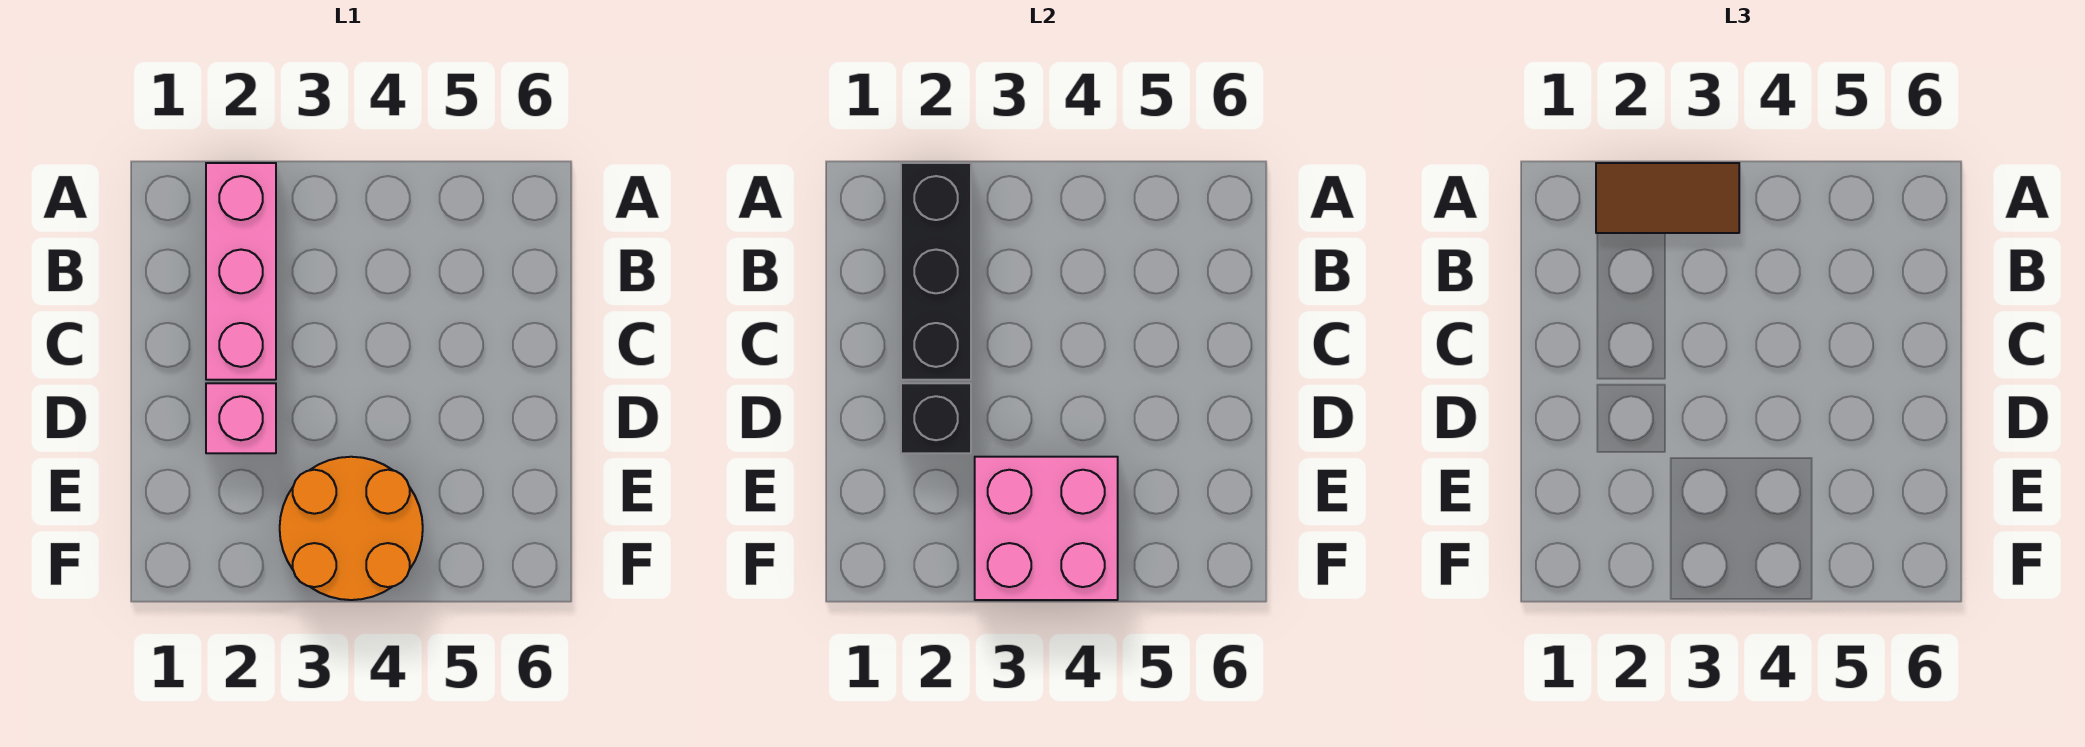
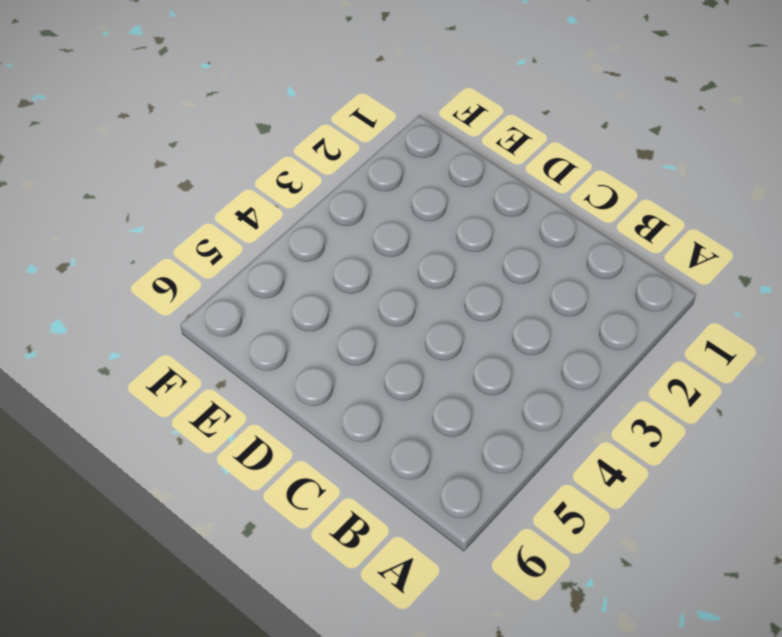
none -> pink brick A2:C2 level 1
none -> pink brick D2 level 1

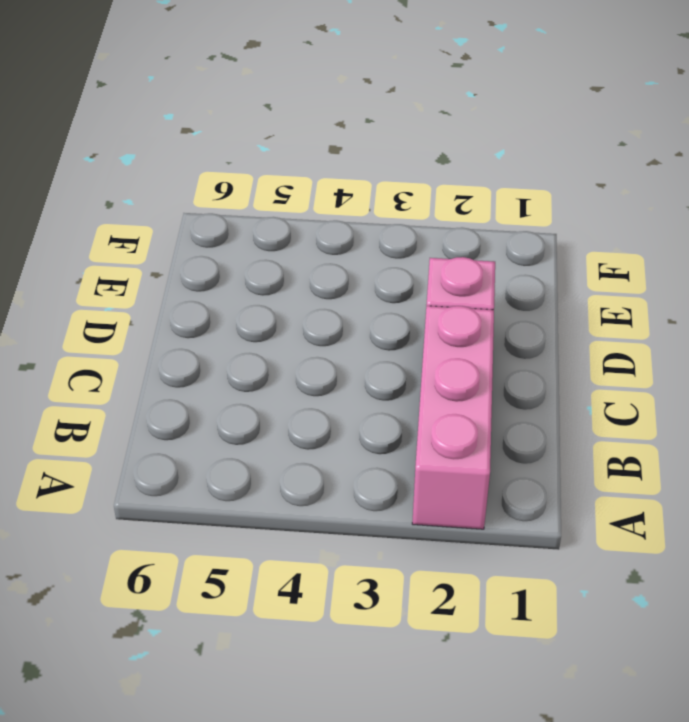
none -> orange round brick E3:F4 level 1
none -> black brick A2:C2 level 2

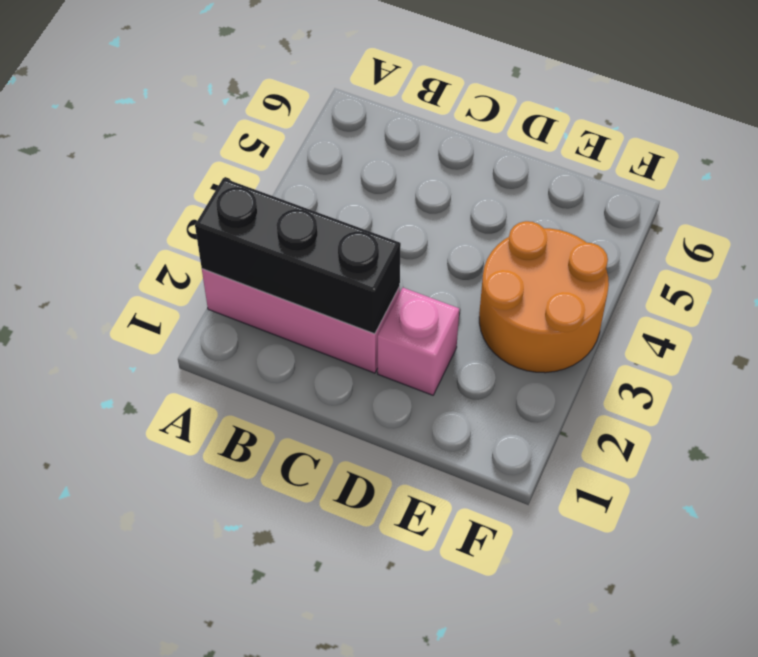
none -> black brick D2 level 2
none -> pink brick E3:F4 level 2

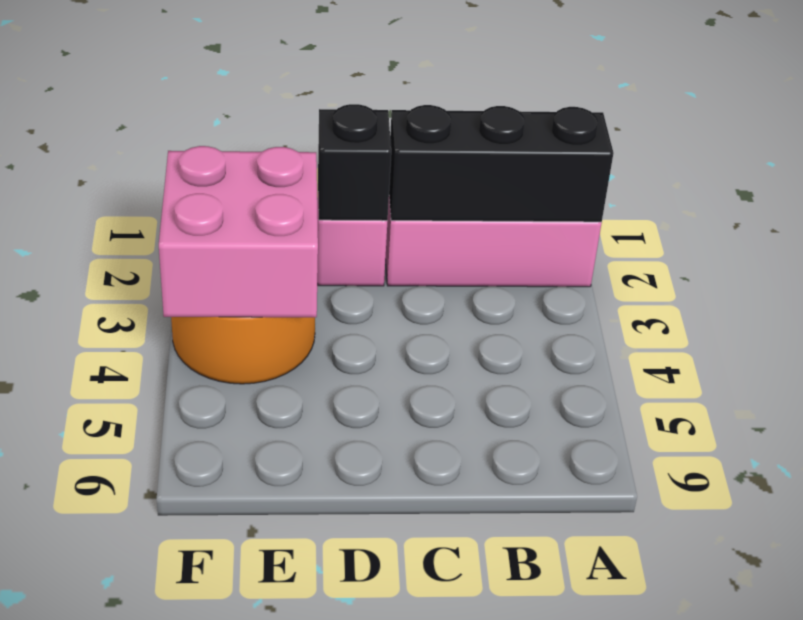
none -> brown tile A2:A3 level 3

